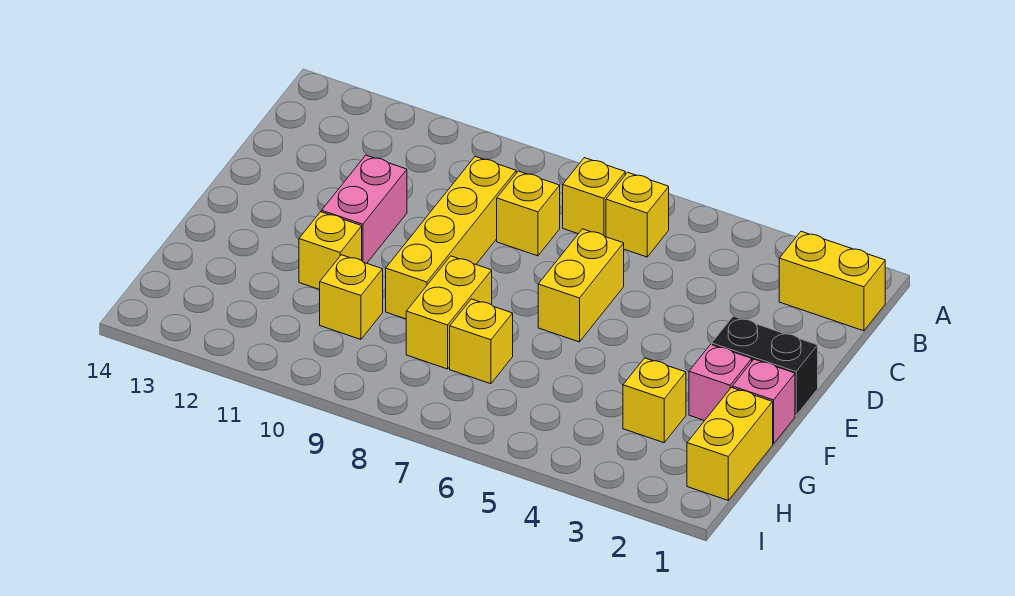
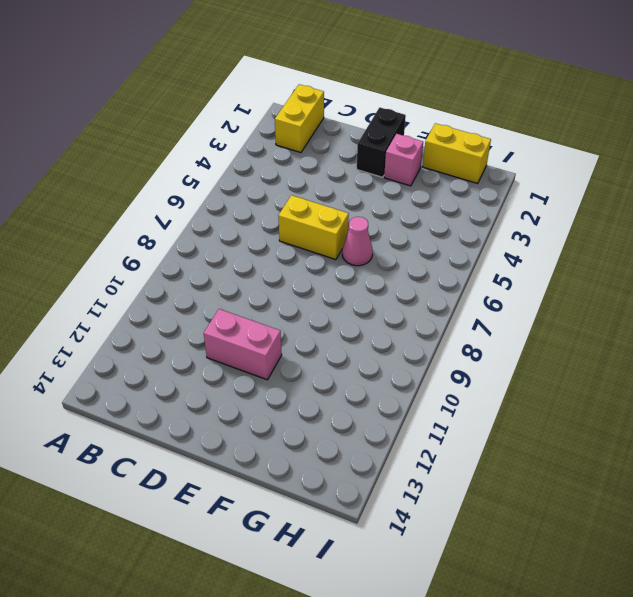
pink cone F6 level 1 -> none
none -> yellow brick B6 level 1
none -> yellow brick B7 level 1
none -> yellow brick C8 level 1

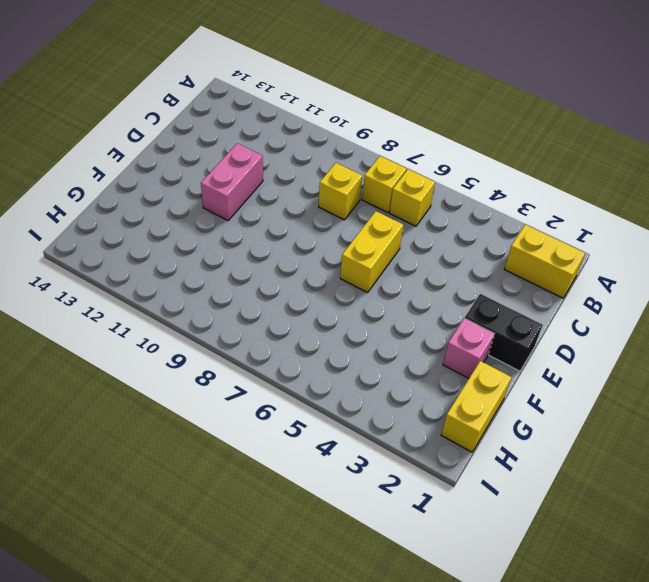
none -> yellow brick C9:F9 level 1
none -> pink brick F1 level 1
none -> yellow brick F8:G8 level 1

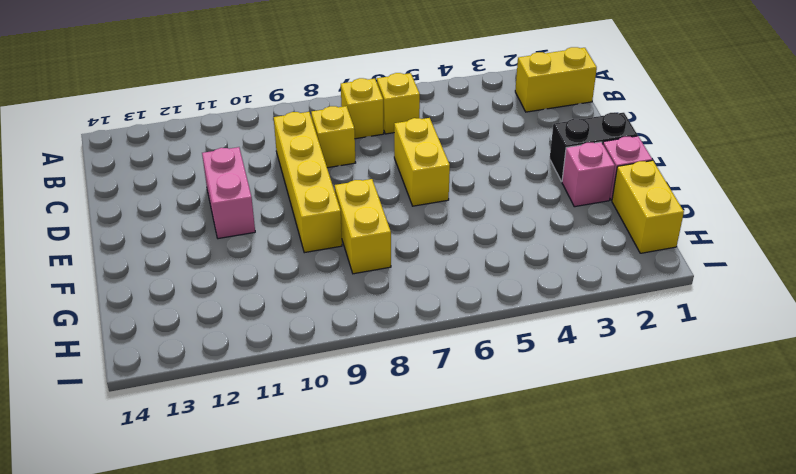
none -> yellow brick F11 level 1
none -> yellow brick G3 level 1
none -> yellow brick G7 level 1

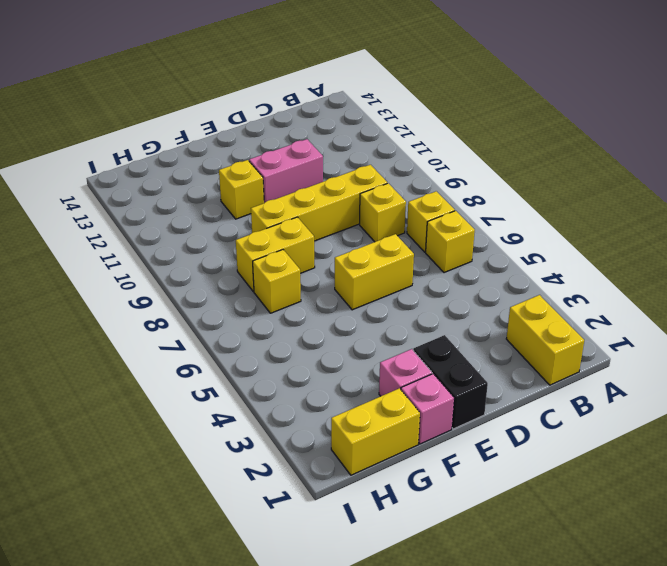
none -> yellow brick G3 level 1
none -> yellow brick G10 level 1

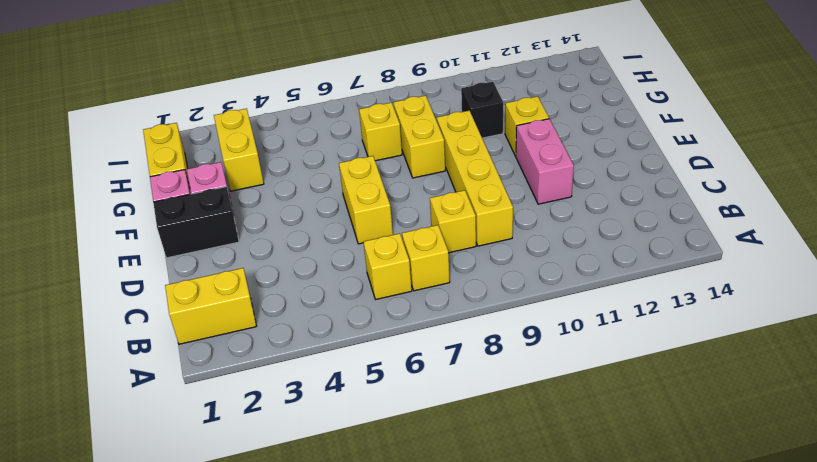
yellow brick G3:H3 level 1 -> yellow brick G3 level 1
black brick G10 level 1 -> yellow brick G10 level 1

